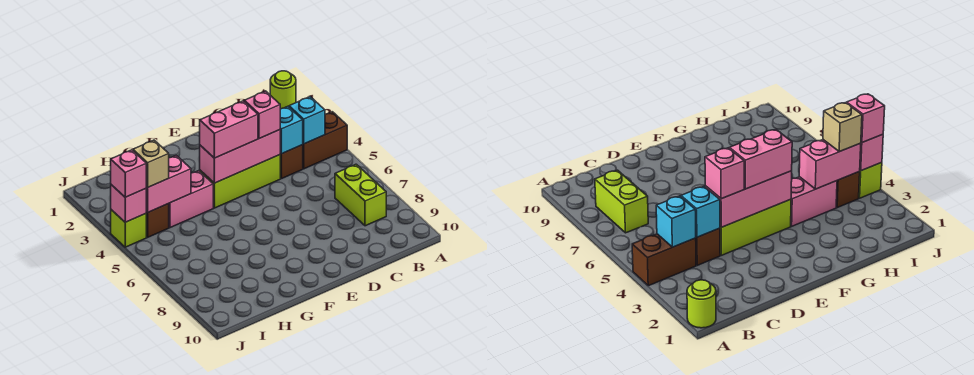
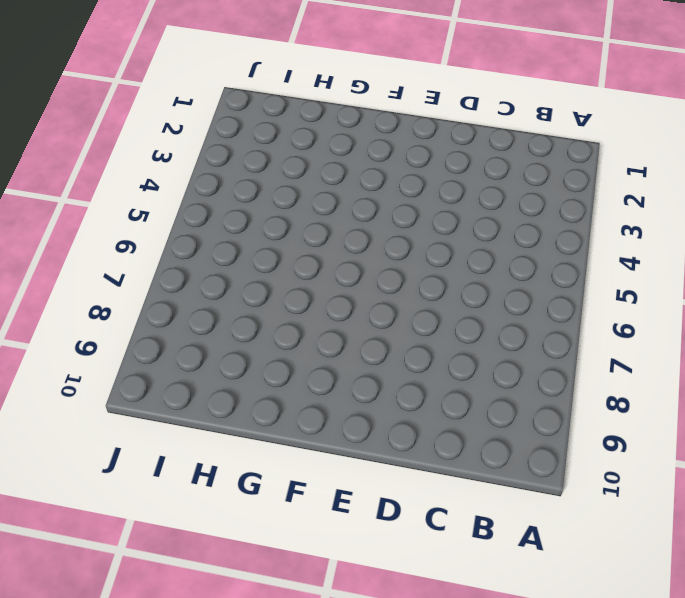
none -> lime round brick A1 level 1
none -> brown brick A4:B4 level 1
none -> lime brick B7:B8 level 1

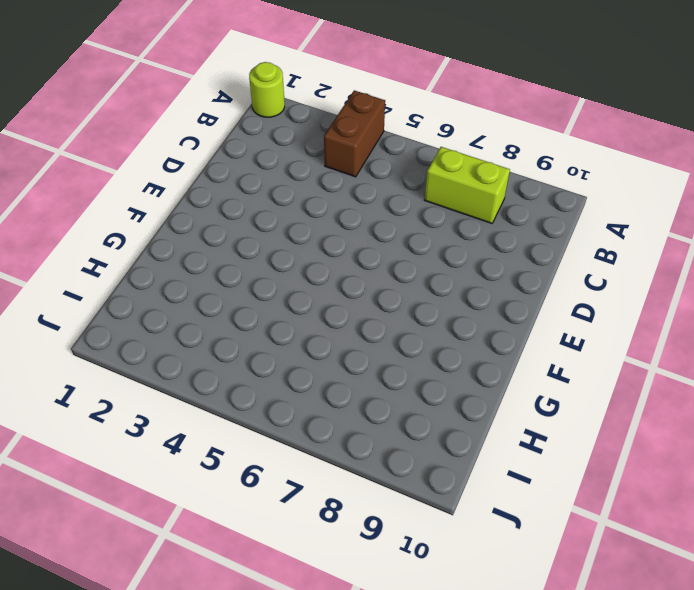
none -> brown brick C4 level 1
none -> lime brick D4:F4 level 1
none -> pink brick G4:H4 level 1

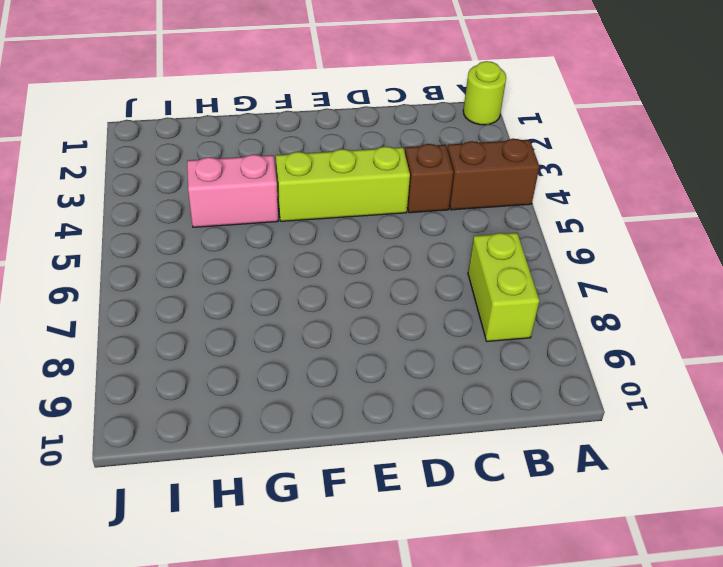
none -> brown brick I4 level 1
none -> lime brick J4 level 1
none -> cyan brick B4 level 2

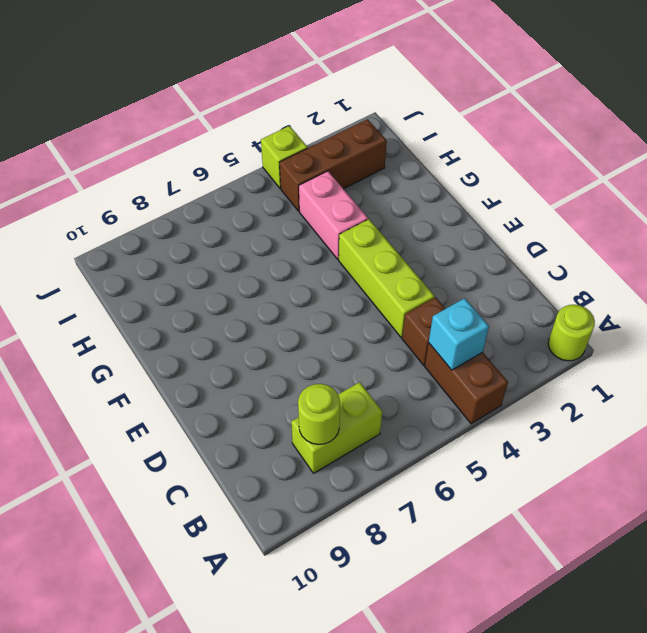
lime round brick B8 level 2 -> none
brown brick I2:I4 level 1 -> brown brick I4 level 1
none -> cyan brick C4 level 2
none -> pink brick D4:F4 level 2
none -> pink brick H4:I4 level 2

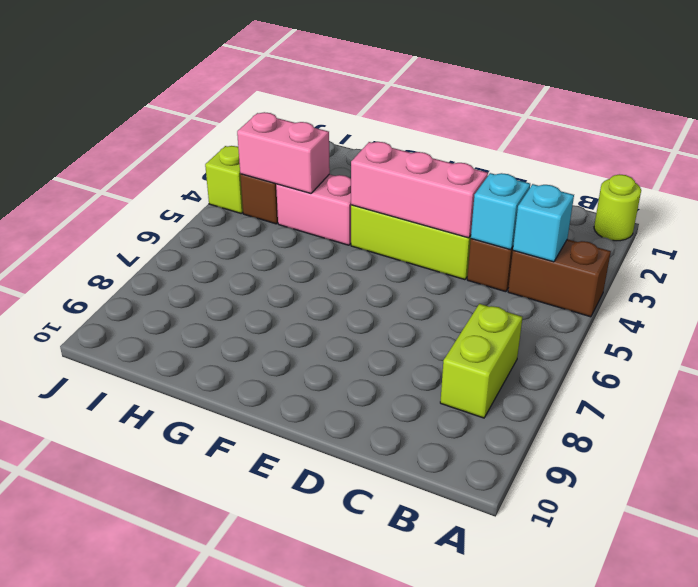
none -> pink brick J4 level 2
none -> pink brick D4 level 3
none -> pink brick E4:F4 level 3

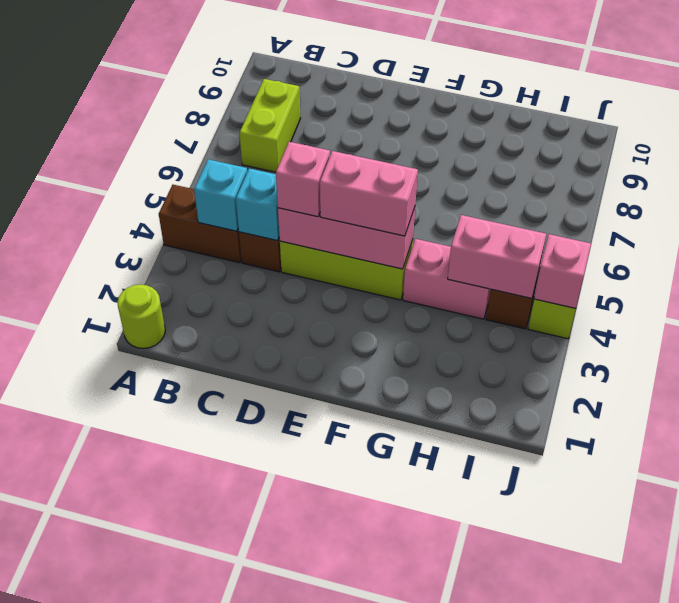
none -> tan brick I4 level 3
none -> pink brick J4 level 3

